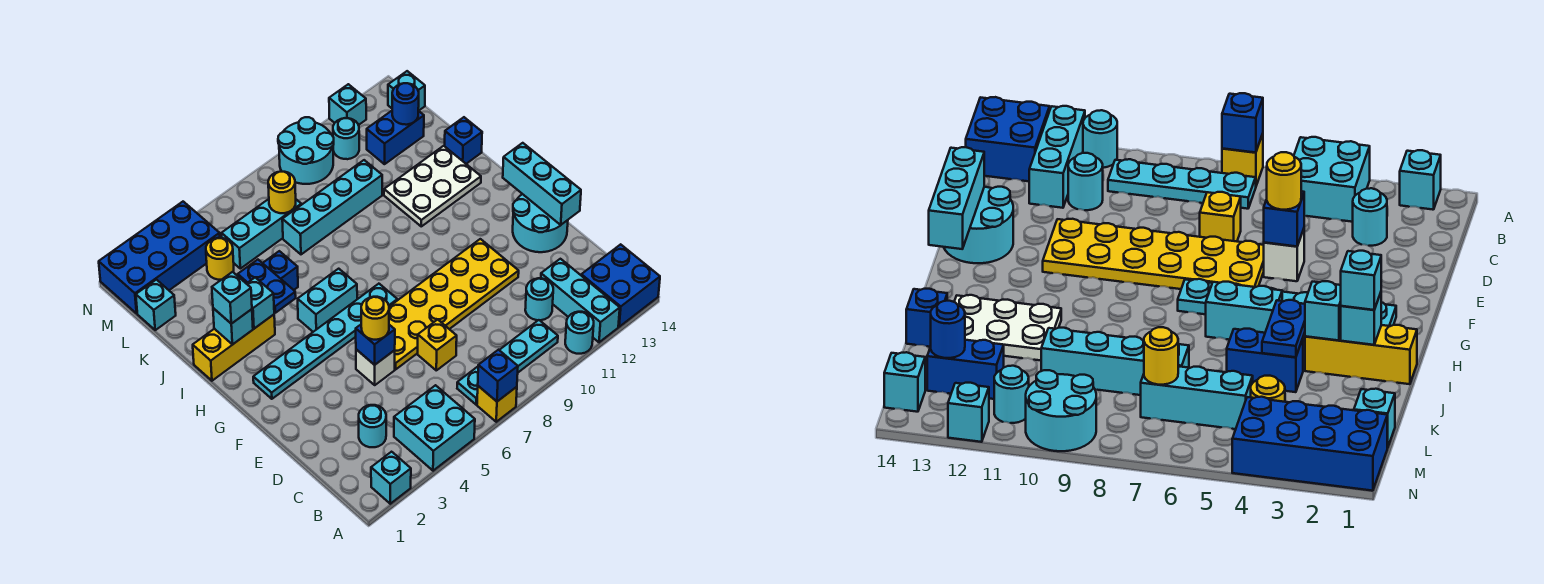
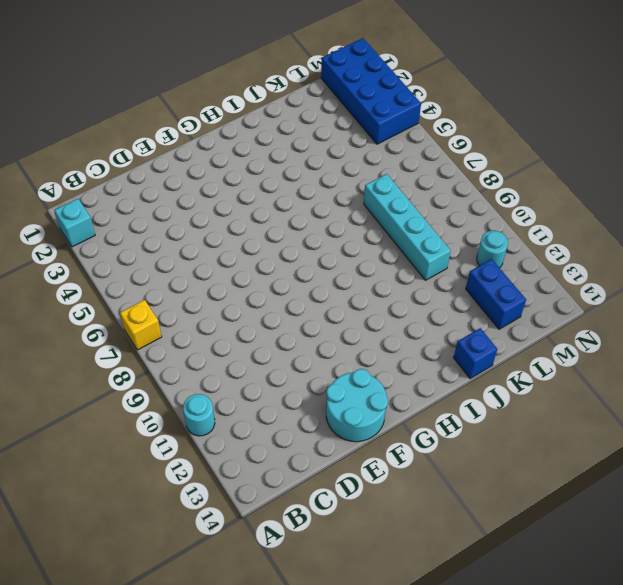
none -> cyan brick A4:B5 level 1
none -> cyan brick A12:C12 level 1
none -> blue brick A13:B14 level 1
none -> cyan plate B7:B10 level 1

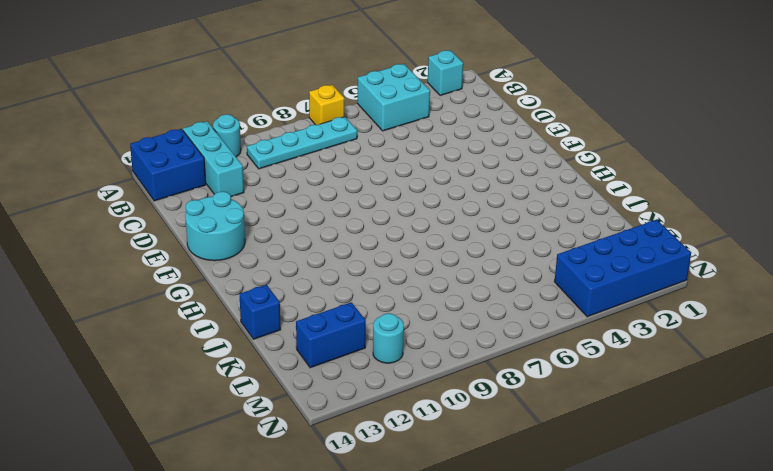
none -> cyan round brick C3 level 1
none -> cyan round brick C11 level 1
none -> yellow brick D7 level 1
none -> white brick E5 level 1

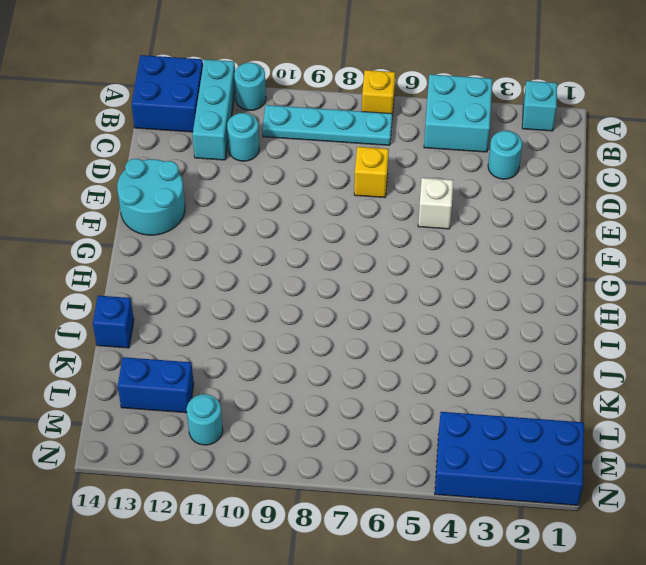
none -> yellow plate E6:F11 level 1
none -> cyan plate G2:G7 level 1
none -> cyan brick H5:H6 level 1
none -> yellow brick I1:I3 level 1

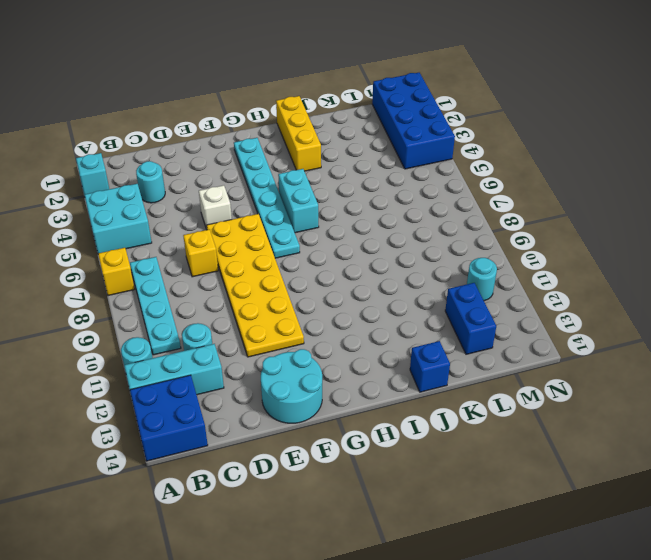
none -> white plate I11:J13 level 1
none -> blue brick J4:J5 level 1
none -> cyan brick K7:K10 level 1
none -> cyan brick L1 level 1

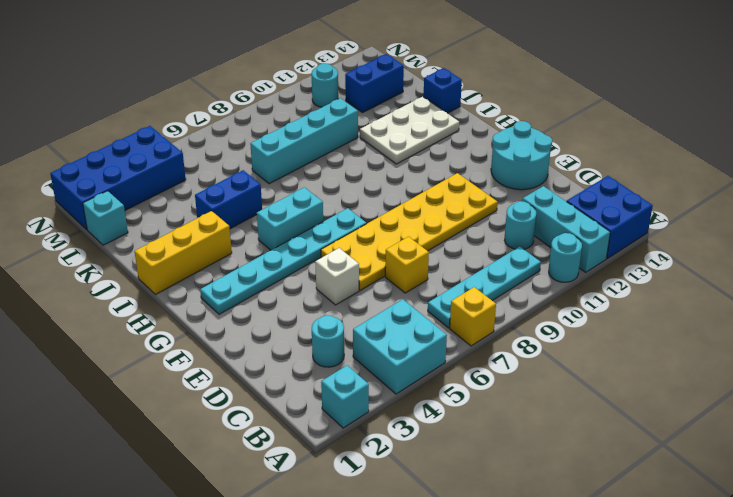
none -> yellow round brick L4 level 1
none -> cyan brick L5:L7 level 1
none -> cyan round brick M9:N10 level 1
none -> cyan brick M14 level 1

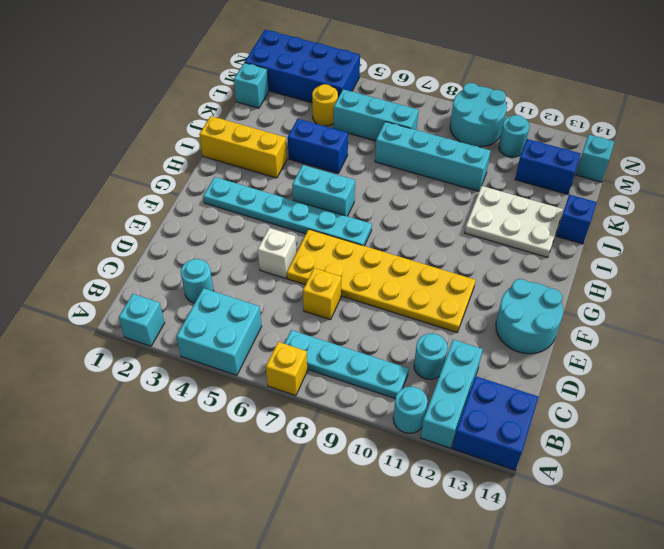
none -> cyan brick N12 level 1
none -> blue brick A7 level 2
none -> blue brick E5 level 2
none -> cyan brick E14:G14 level 2

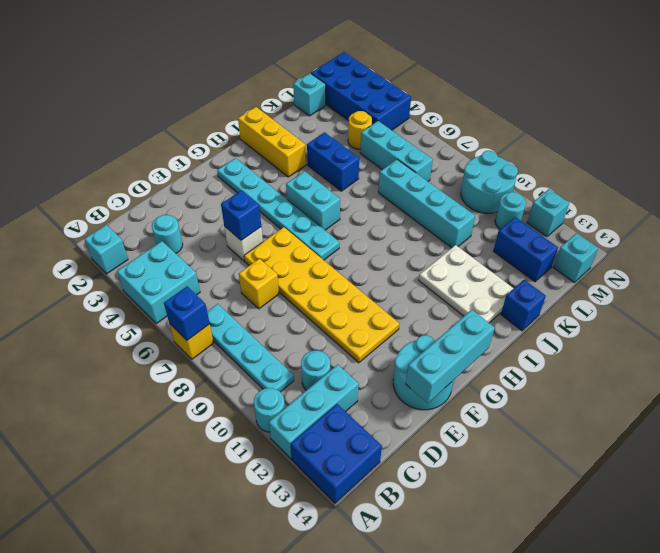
none -> cyan brick I2 level 2
none -> cyan brick I3 level 2
none -> blue plate I4:J4 level 2
none -> yellow round brick L7 level 2

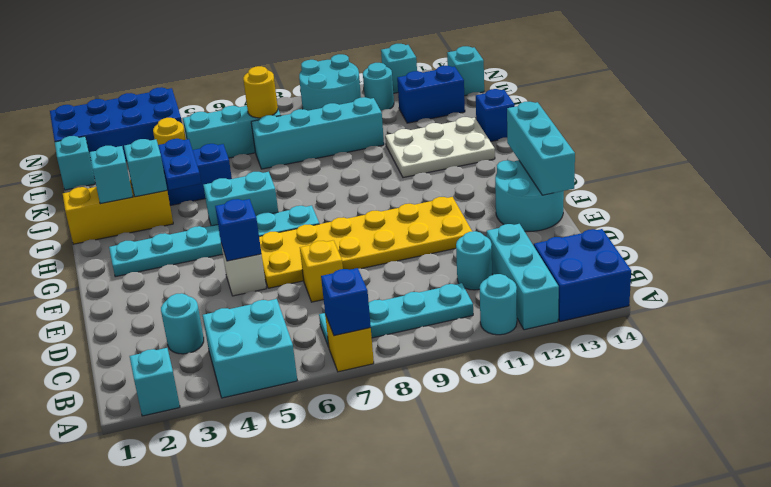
none -> blue round brick L13 level 2
none -> yellow round brick E5 level 3
none -> cyan brick I2 level 3

